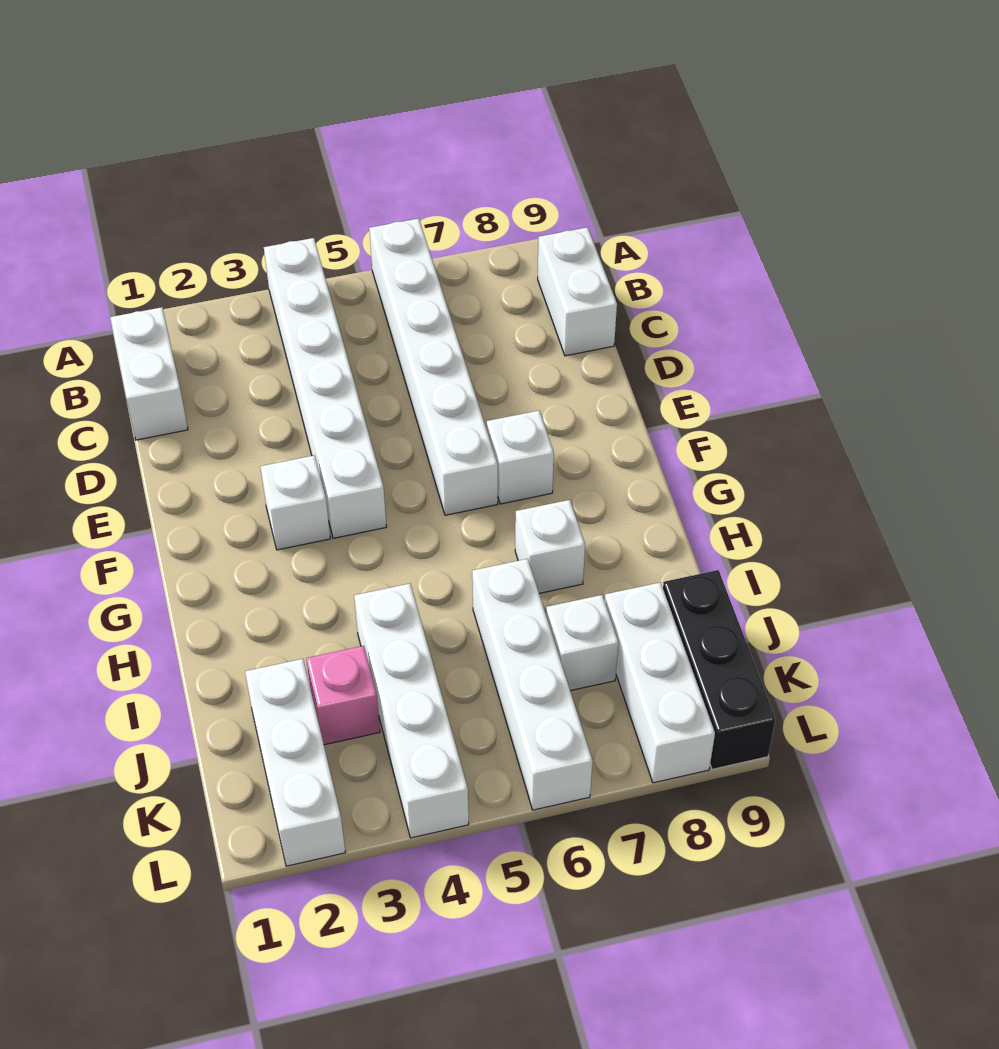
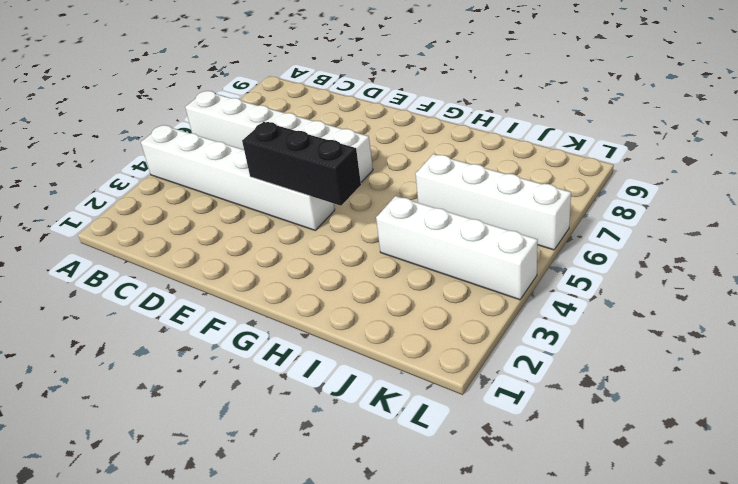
black brick E4:G4 level 2 -> black brick J9:L9 level 1
none -> white brick B1:C1 level 1
none -> white brick B9:C9 level 1
none -> white brick F3 level 1

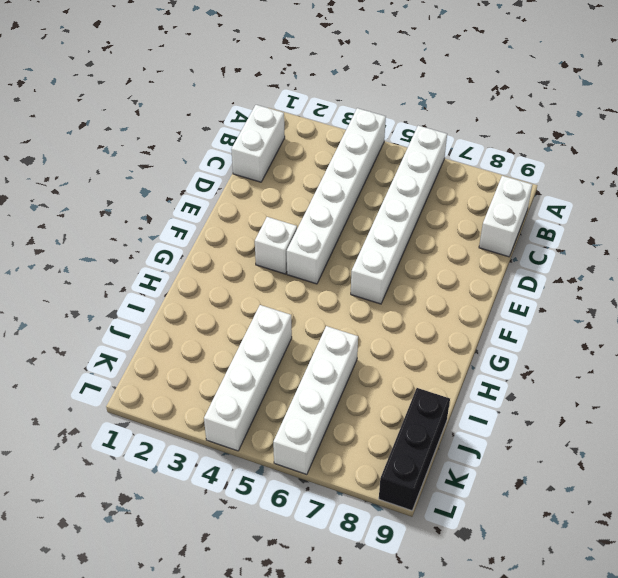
none -> white brick F7 level 1
none -> white brick H7 level 1
none -> white brick J2:L2 level 1

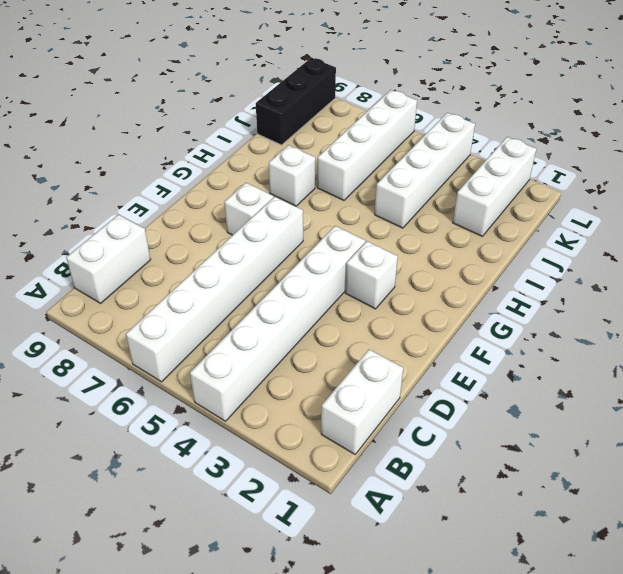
none -> pink brick J3 level 1
none -> white brick J7 level 1
none -> white brick J8:L8 level 1

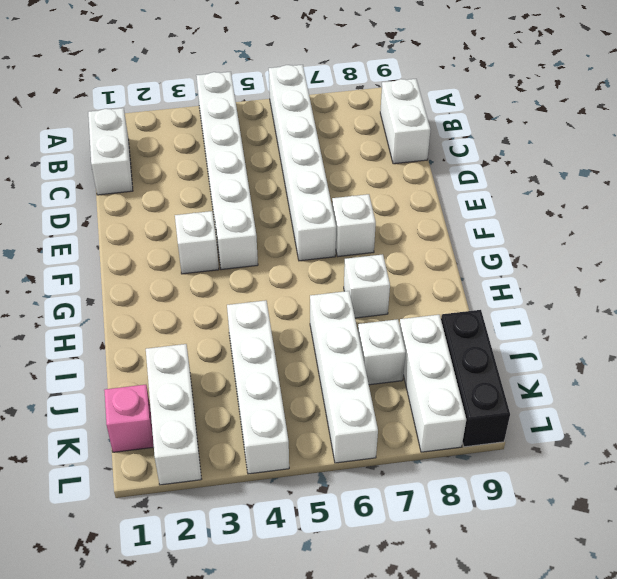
pink brick K1 level 1 -> pink brick J3 level 1

